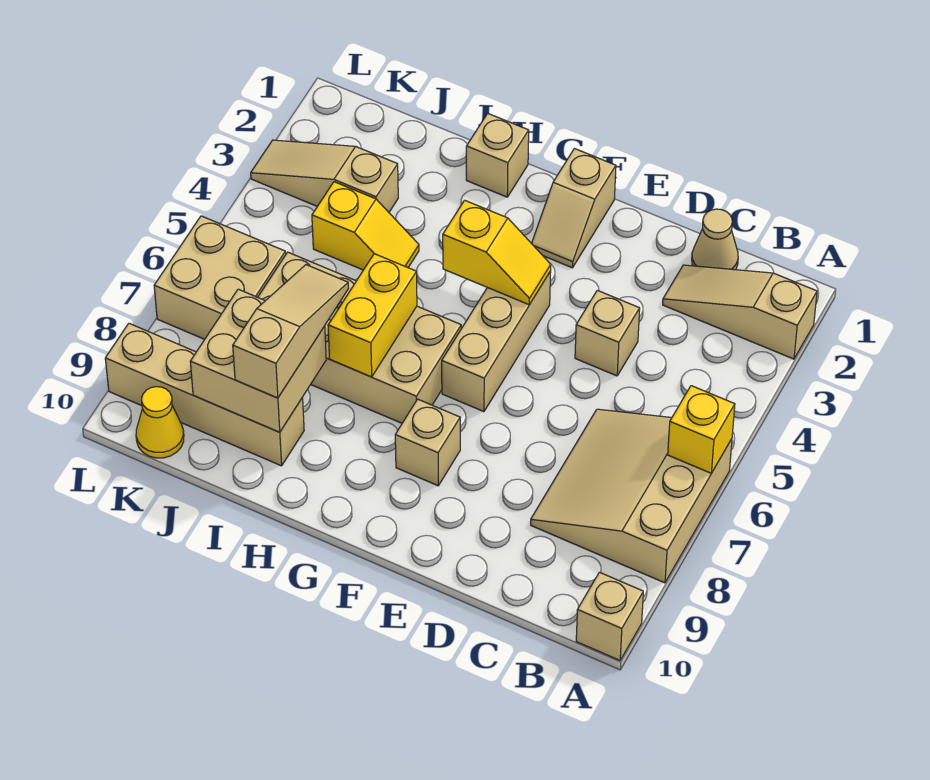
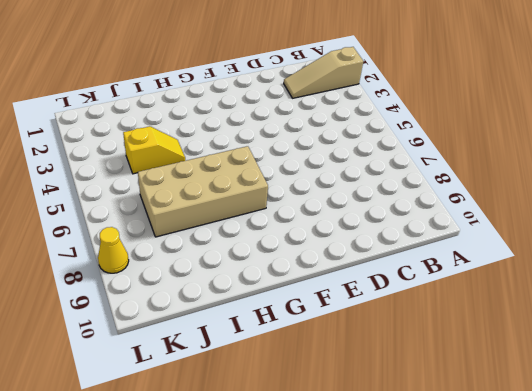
yellow cone L8 level 1 -> yellow cone K10 level 1
none -> tan slope A6:C8 level 1 top A
none -> tan brick A10 level 1
none -> tan cone C1 level 1

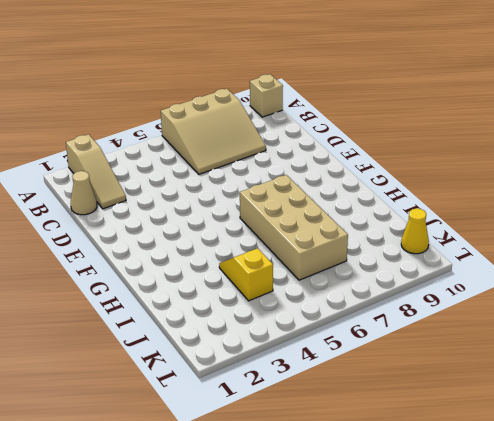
none -> tan brick D4 level 1
none -> tan slope F1:F2 level 1 top 1
none -> tan brick F4:F6 level 1

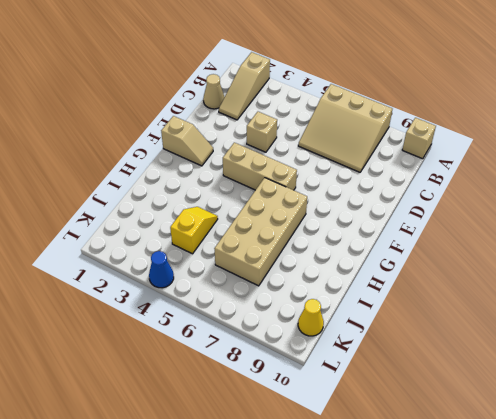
blue cone L4 level 1 -> none
none -> tan brick F8 level 1
none -> tan brick H1 level 1
none -> tan brick I9:L9 level 1

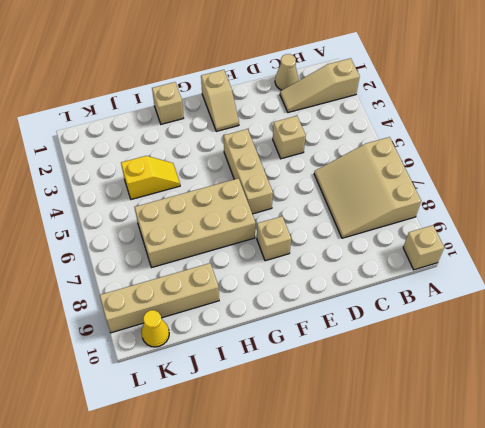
none -> tan slope J3:L3 level 1 top J
none -> tan brick K6:L7 level 1
none -> yellow brick A6 level 2

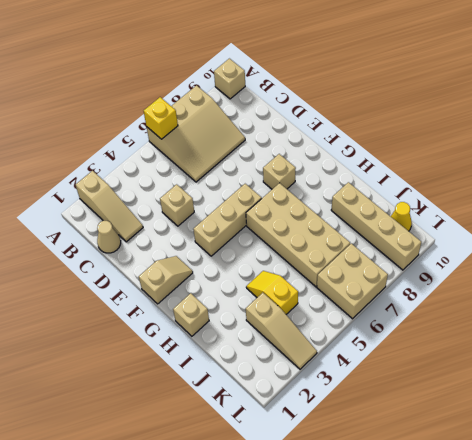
none -> yellow slope F4:G4 level 2 top G
none -> yellow brick H6:H7 level 2
none -> tan brick I8:J9 level 2

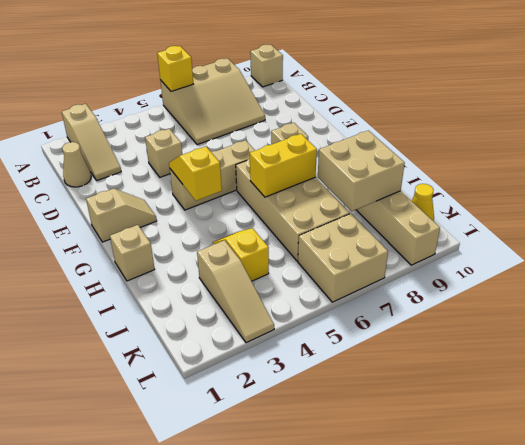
none -> tan slope I7:I9 level 3 top 9

